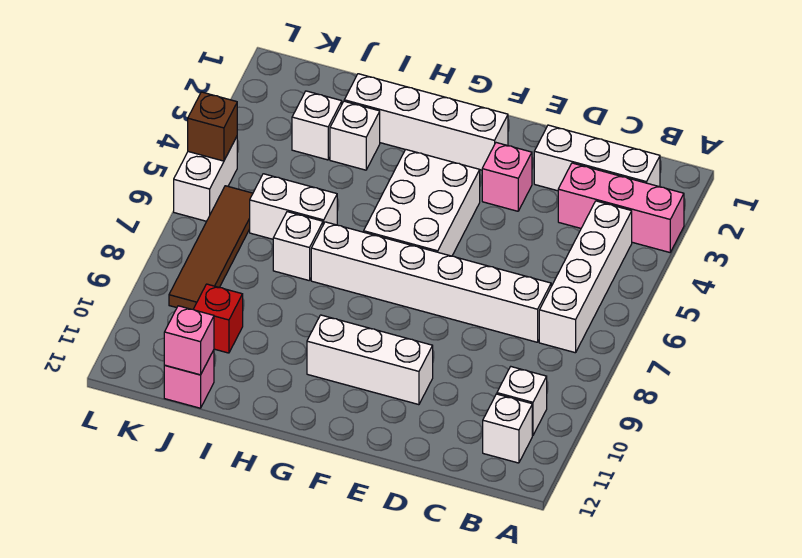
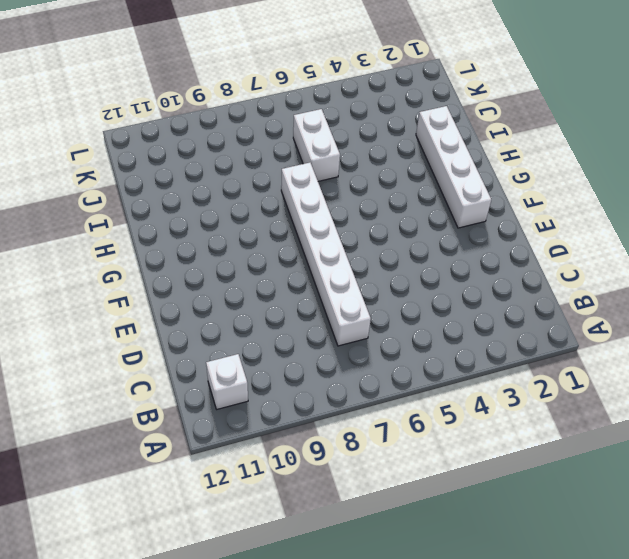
none -> pink brick A3:C3 level 1
none -> white brick B2:D2 level 1
none -> white brick B4:B7 level 1

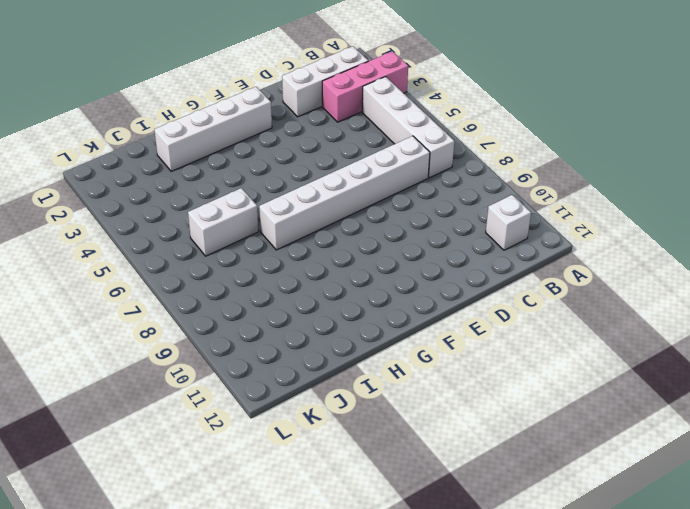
none -> white brick B10 level 1
none -> pink brick E3 level 1
none -> white brick E10:G10 level 1

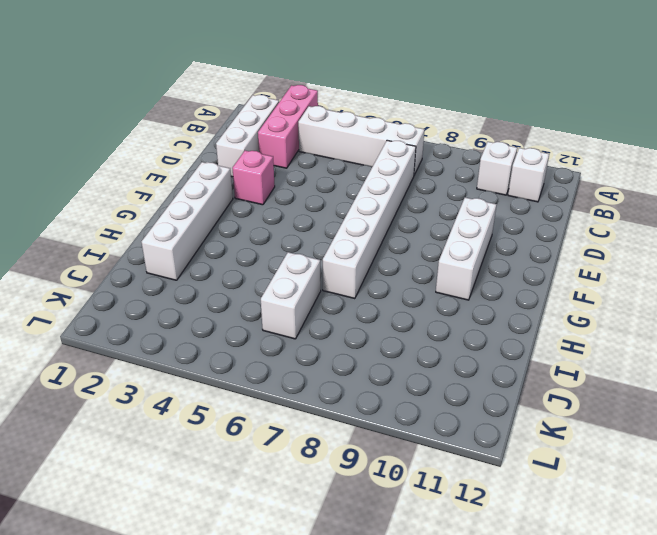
none -> white brick F4:G6 level 1
none -> white brick I3 level 1
none -> white brick I7 level 1

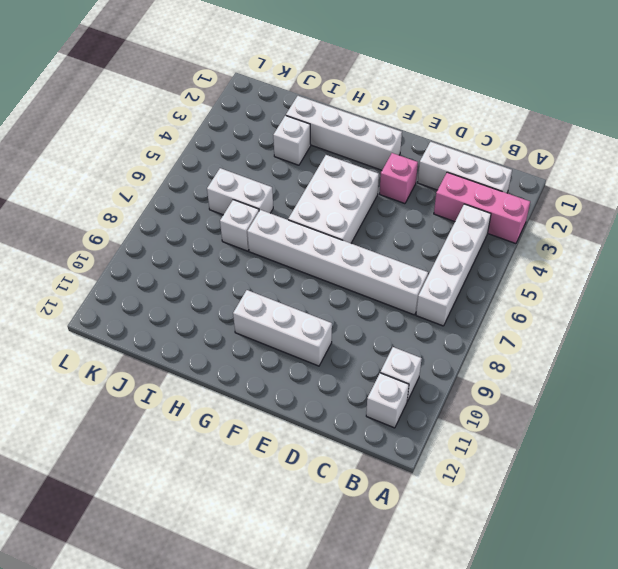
none -> white brick J3 level 1
none -> red brick J10 level 1
none -> pink brick J12 level 1

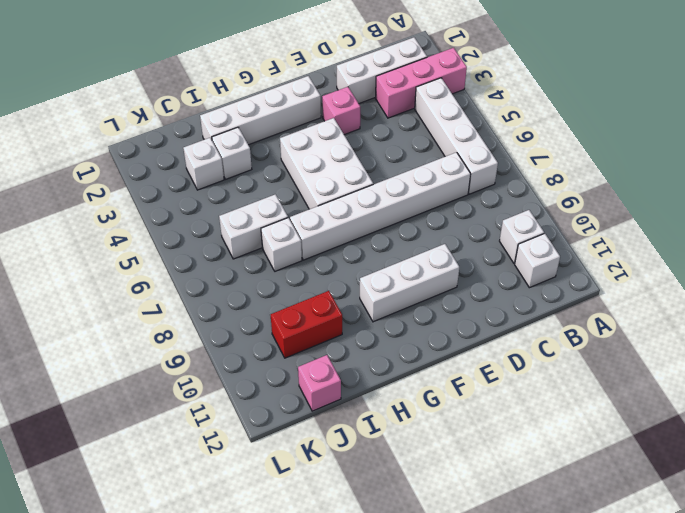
red brick I10:J10 level 1 -> red brick J10 level 1
none -> brown tile K6:K9 level 1
none -> white brick L5:L6 level 1
none -> pink brick J12 level 2

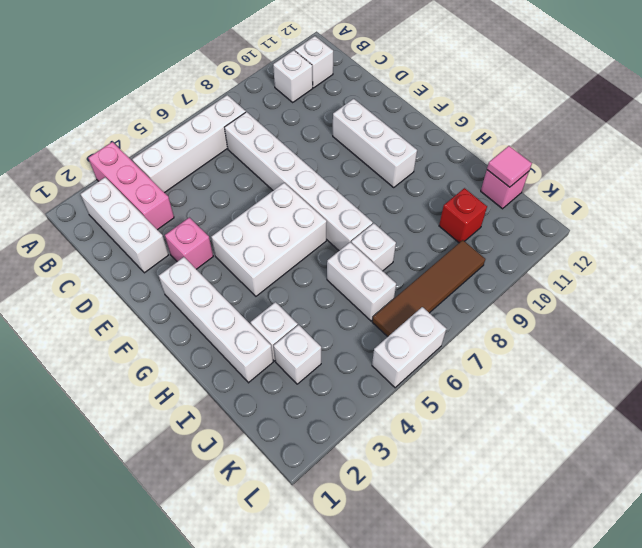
pink tile J12 level 2 -> pink brick J12 level 2
none -> brown brick L5 level 2

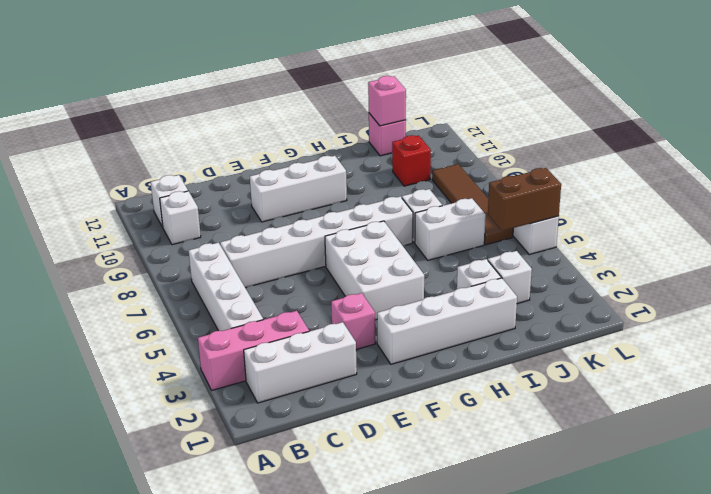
brown brick K5:L5 level 2 -> brown brick L5 level 2

